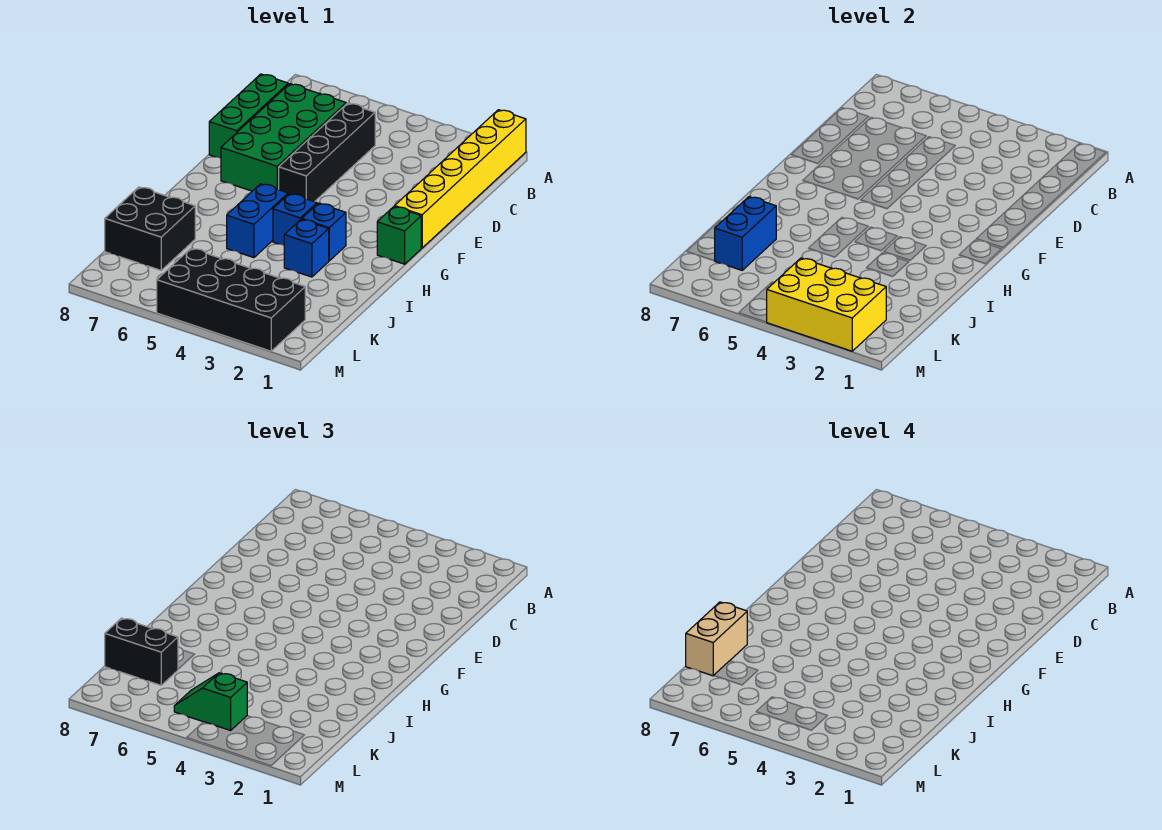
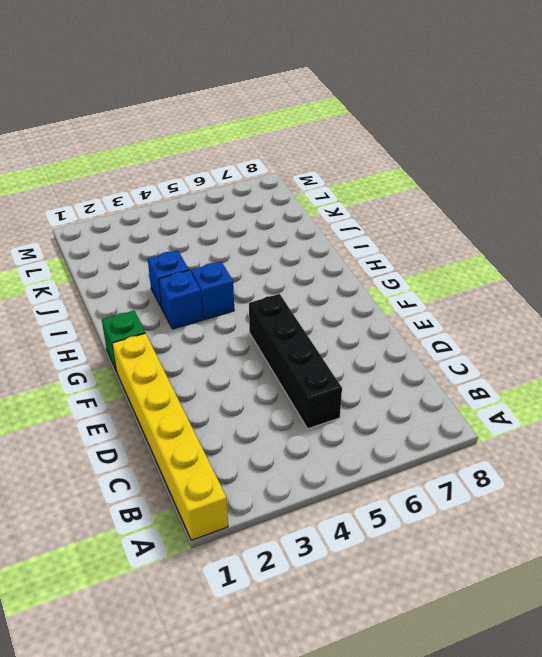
none -> green brick C6:F7 level 1
none -> green brick C8:E8 level 1
none -> blue brick H5:I5 level 1

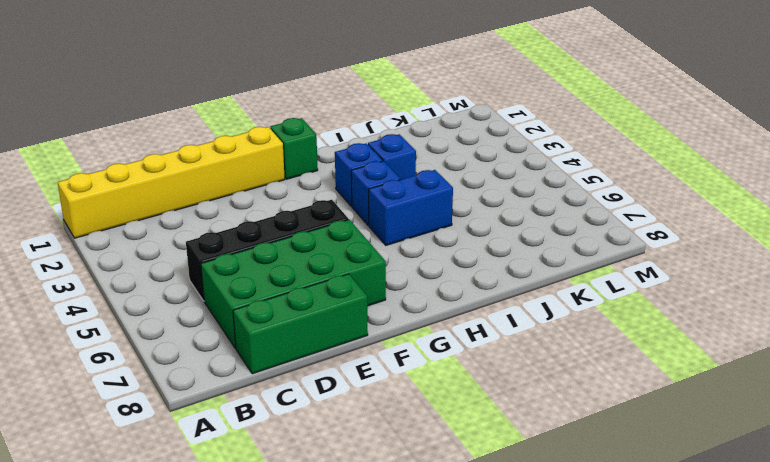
none -> black brick J7:K8 level 1
none -> black brick L2:M5 level 1
none -> blue brick J7:K7 level 2

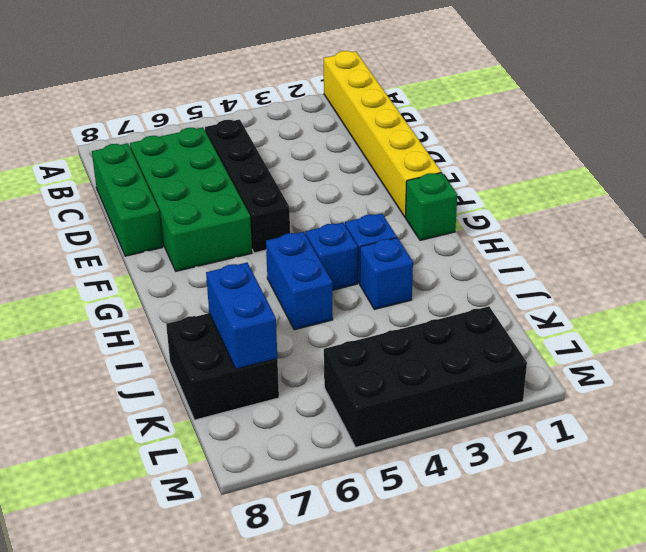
none -> yellow brick L2:M4 level 2
none -> black brick K7:K8 level 3
none -> green slope L4:L5 level 3 top 4

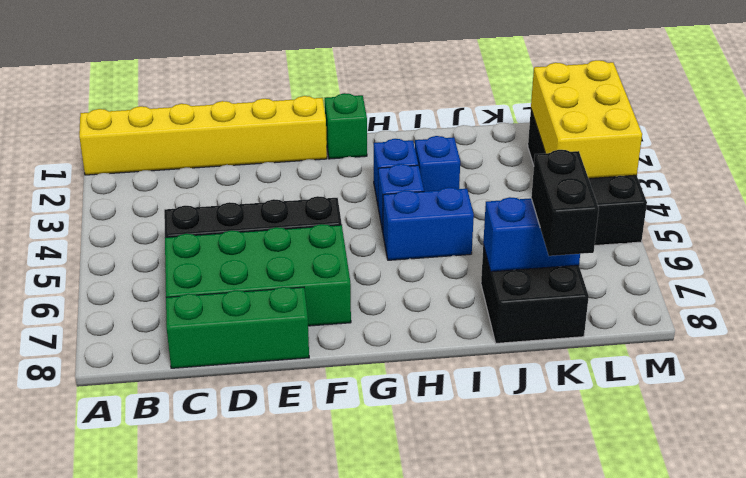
none -> green slope L4:L5 level 3 top 4
none -> tan brick J8:K8 level 4

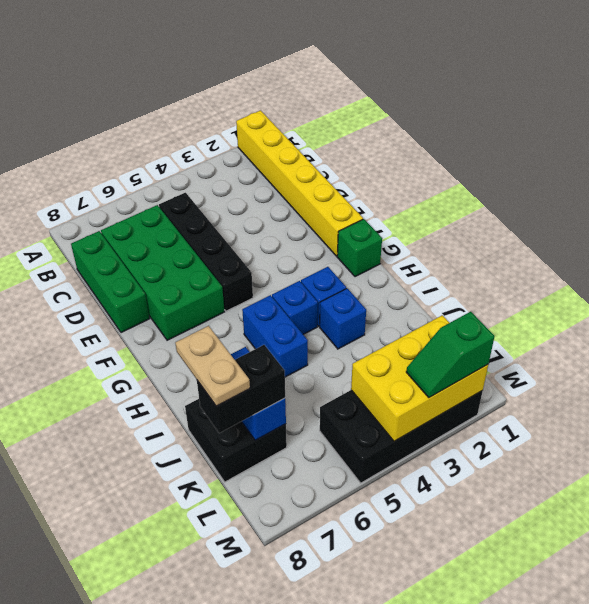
tan plate J8:K8 level 4 -> tan brick J8:K8 level 4
green slope M2:M3 level 3 top 2 -> green slope L4:L5 level 3 top 4

